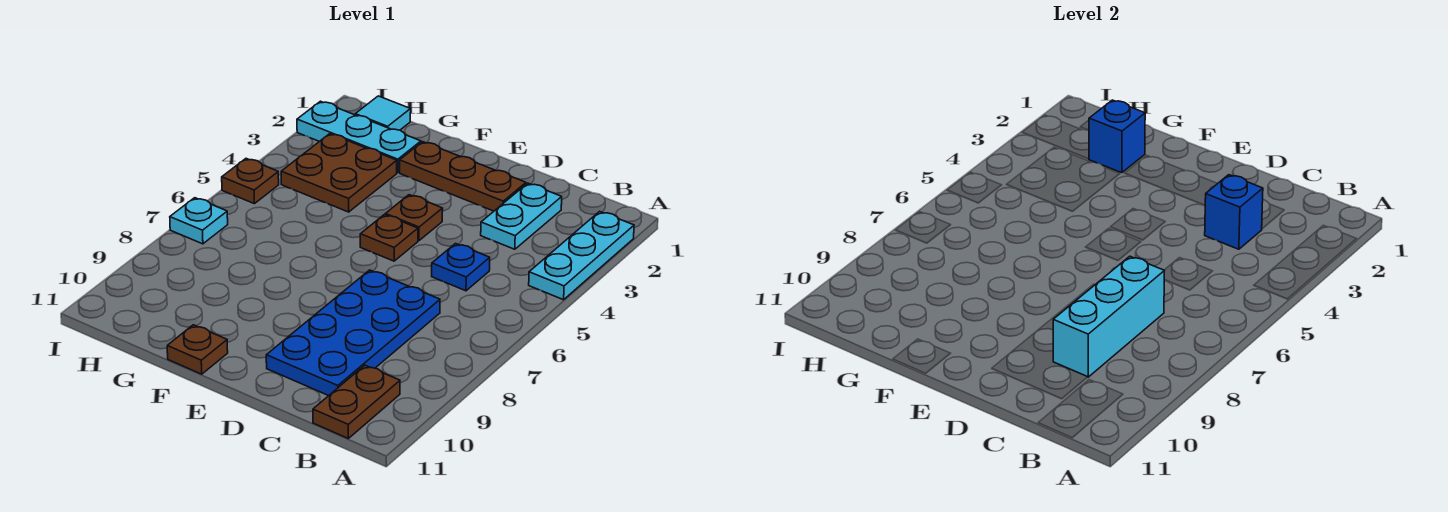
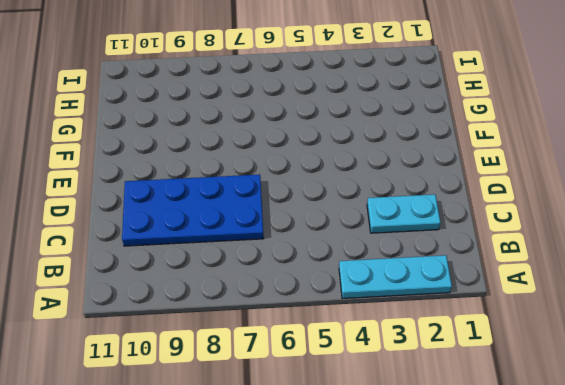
none -> brown plate B10:B11 level 1
none -> blue plate C5 level 1
none -> brown plate D2:F2 level 1

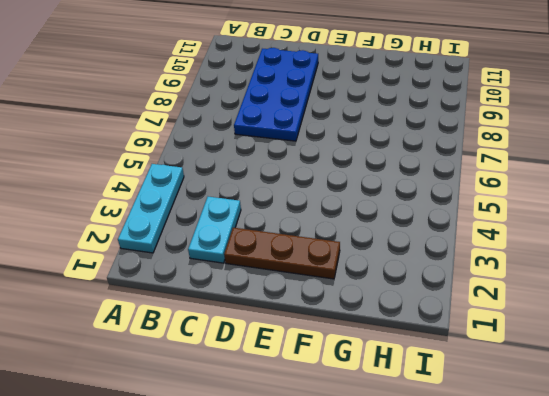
none -> brown plate B10:B11 level 1
none -> blue plate C5 level 1
none -> brown plate E4 level 1

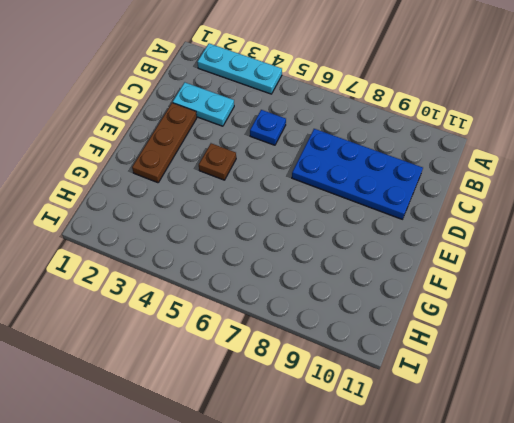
none -> brown plate B10:B11 level 1
none -> brown plate E5 level 1
none -> brown plate F11 level 1

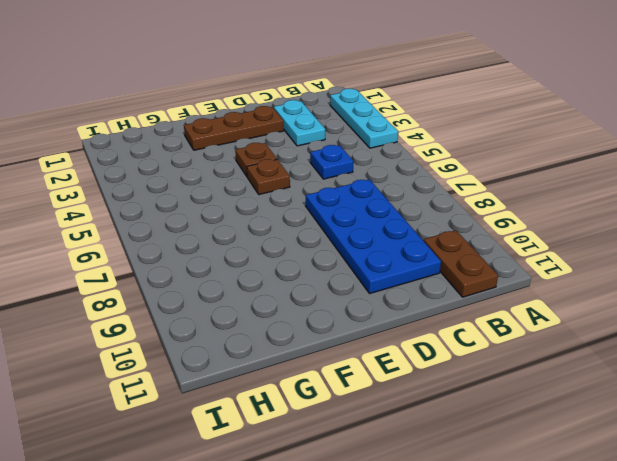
none -> brown plate F11 level 1
none -> cyan plate G2:I2 level 1
none -> brown plate G3:H4 level 1

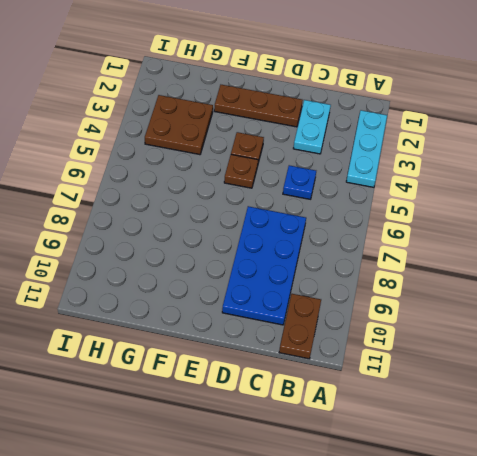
none -> brown plate F11 level 1
none -> cyan plate G2:I2 level 1
none -> cyan tile H1 level 1

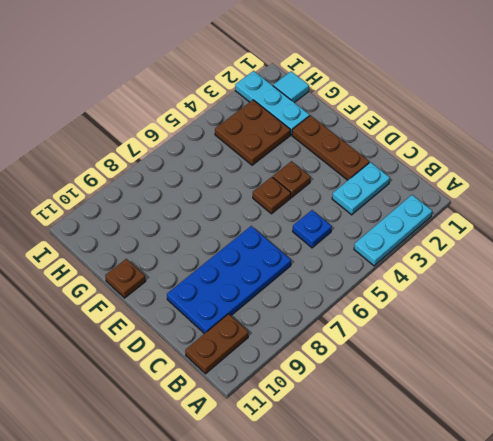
none -> brown plate I5 level 1
none -> cyan plate I7 level 1
none -> blue brick C3 level 2

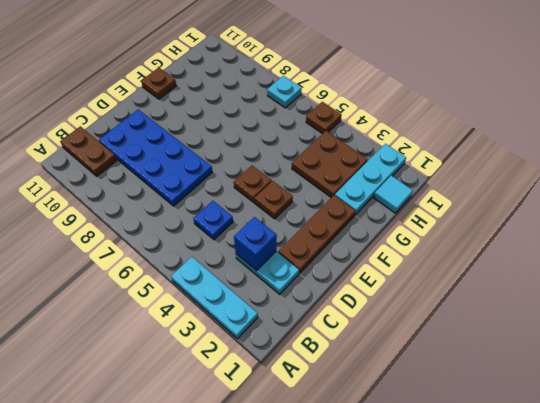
none -> cyan brick C7:C9 level 2
none -> blue brick G2 level 2

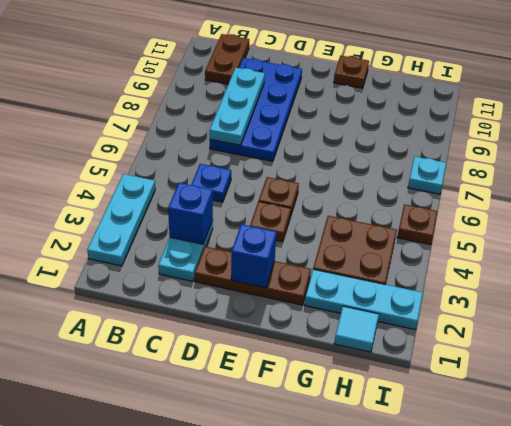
cyan plate C7:C9 level 2 -> cyan brick C7:C9 level 2
blue brick E2 level 2 -> blue brick G2 level 2

